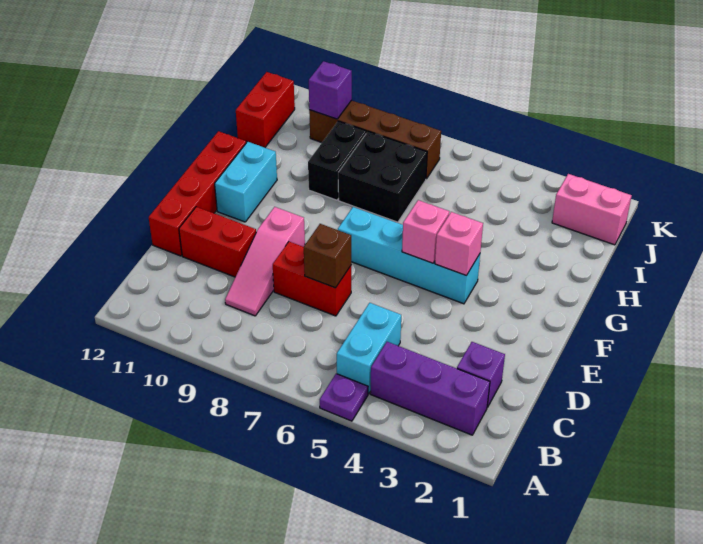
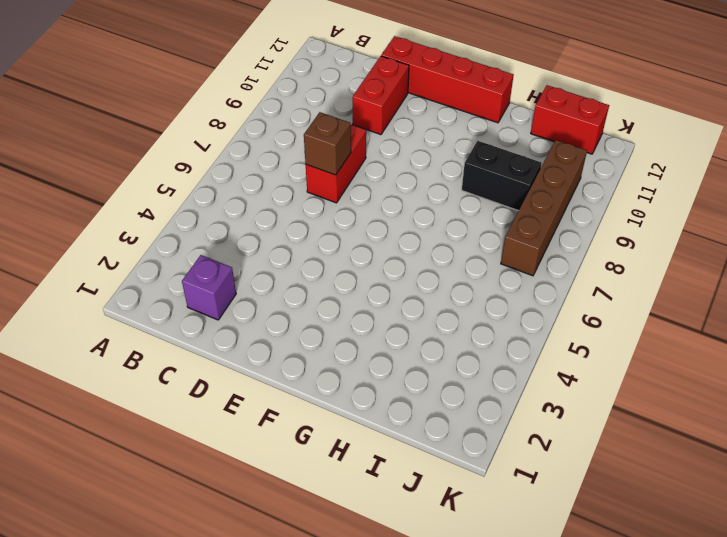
none -> purple plate A5 level 1
none -> purple brick B2:B4 level 1
none -> cyan brick B5:C5 level 1

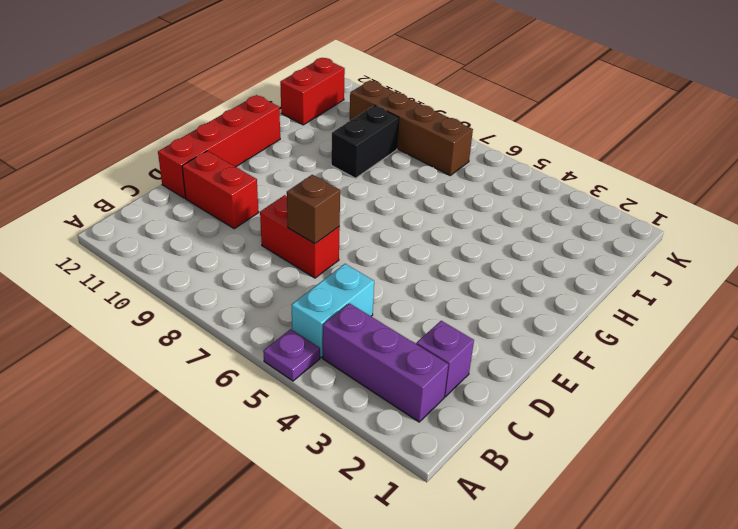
none -> pink slope C9:E9 level 1 top E
none -> cyan brick F4:F7 level 1
none -> cyan brick F11:G11 level 1

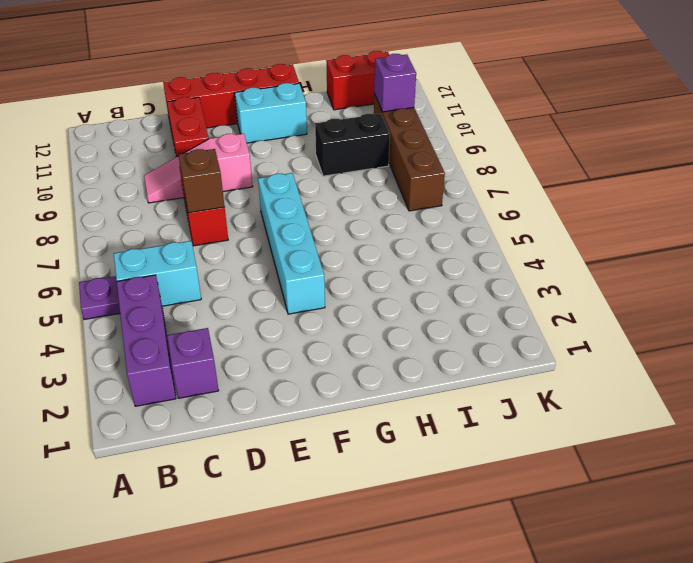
none -> black brick H7:I8 level 1
none -> pink brick J1:J2 level 1
none -> pink brick F4 level 2

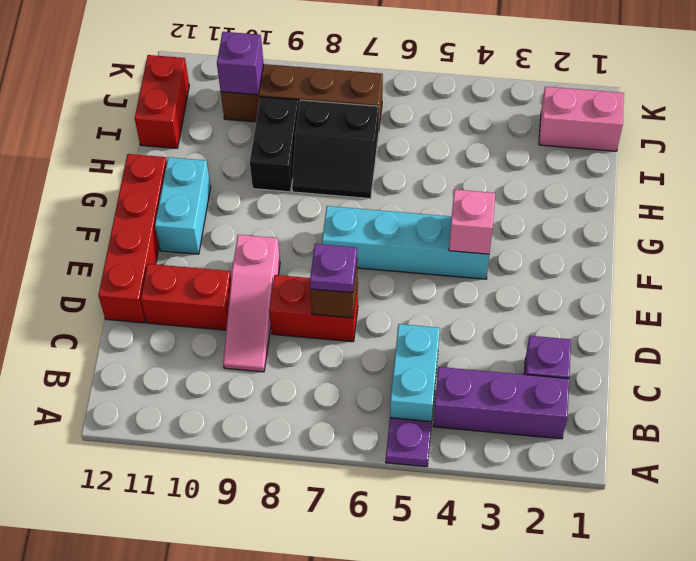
purple plate D7 level 3 -> none
black slope H7:I8 level 1 top I -> black brick H7:I8 level 1
none -> pink brick F5 level 2

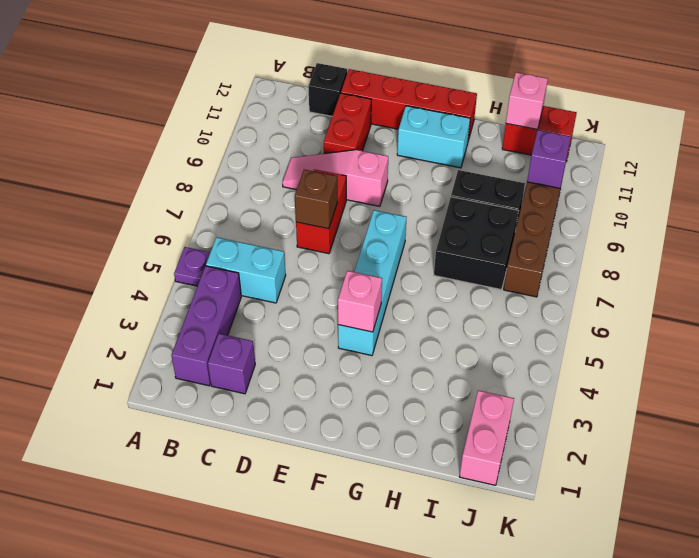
black brick C12 level 1 -> none
pink brick I12 level 2 -> pink brick F5 level 2

